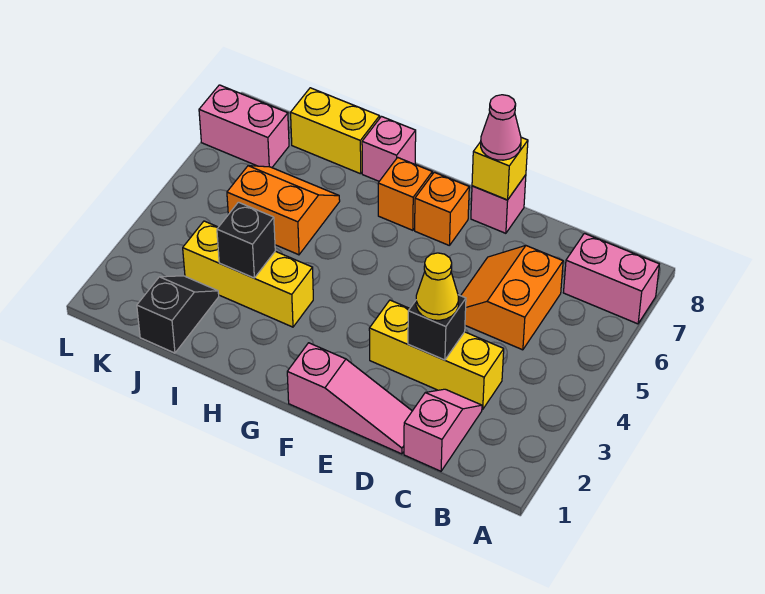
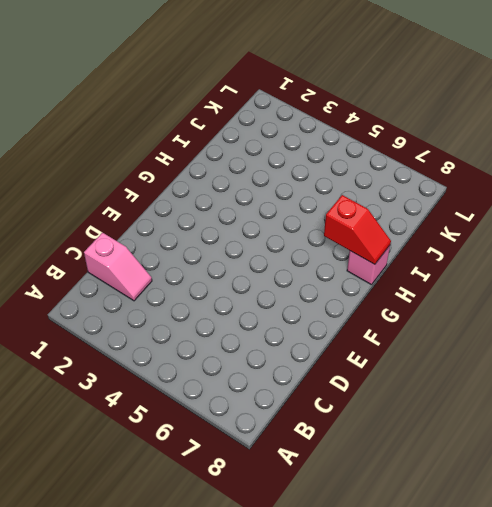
red slope H7:H8 level 2 top 7 -> none
none -> pink brick A7:B7 level 1
none -> yellow brick C3:E3 level 1
none -> orange slope C5:D6 level 1 top C

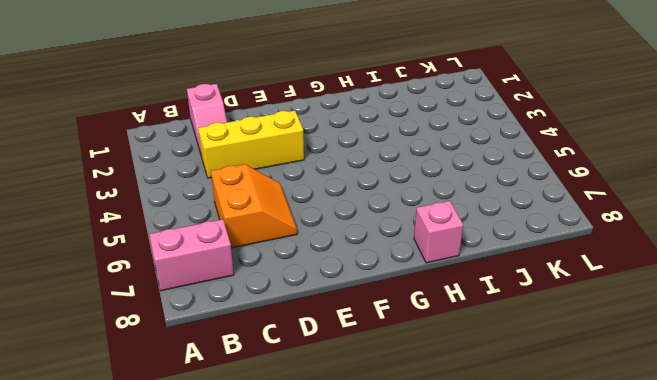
none -> pink slope D1:F1 level 1 top F
none -> pink brick E8 level 1
none -> orange brick F7 level 1

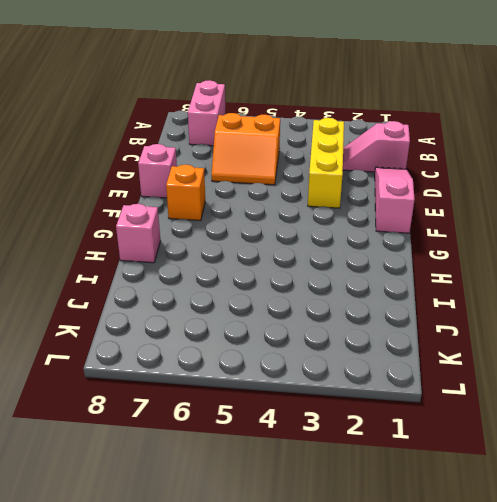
none -> orange brick G7 level 1
none -> yellow brick H3:J3 level 1
none -> orange slope I5:J6 level 1 top 5

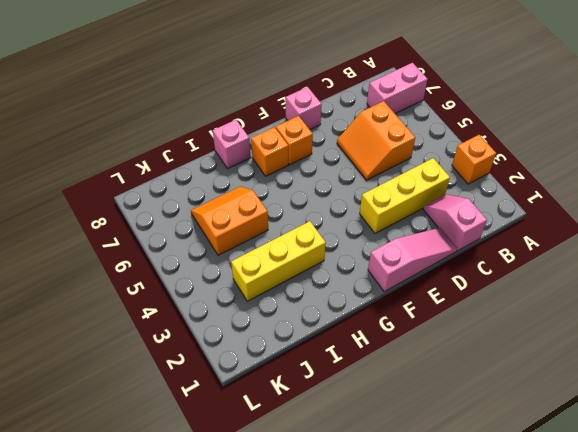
orange brick A3 level 1 -> none
none -> yellow brick I8:J8 level 1
none -> black slope J1:J2 level 1 top 1
none -> pink brick K7:L7 level 1

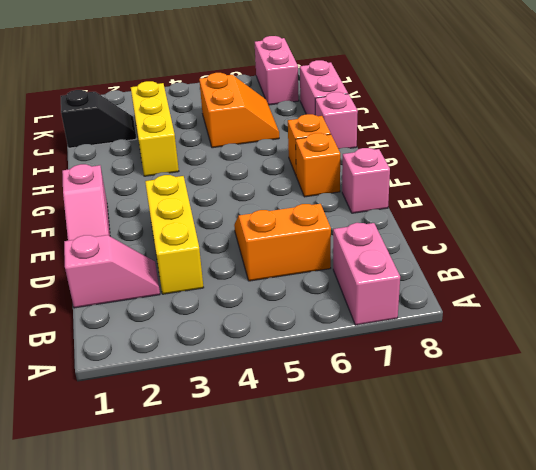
pink brick I8:J8 level 1 -> yellow brick I8:J8 level 1
none -> black brick D3 level 2
none -> yellow brick E8 level 2
none -> black brick I3 level 2

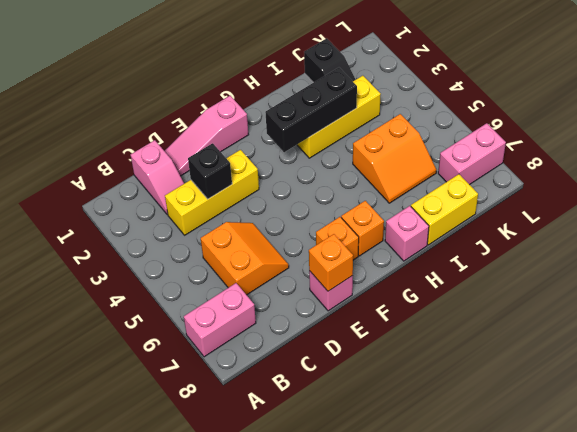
orange brick E8 level 2 -> yellow brick E8 level 2
black brick G3:I3 level 2 -> black brick I3 level 2
none -> yellow cone D3 level 3
none -> pink cone E8 level 3

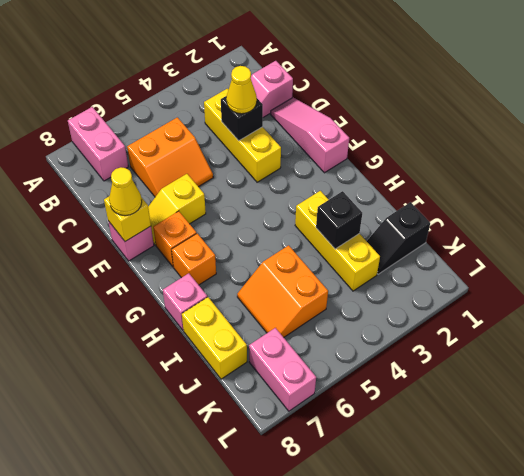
yellow slope E6:E7 level 1 top 6 -> none
yellow cone E8 level 3 -> pink cone E8 level 3

